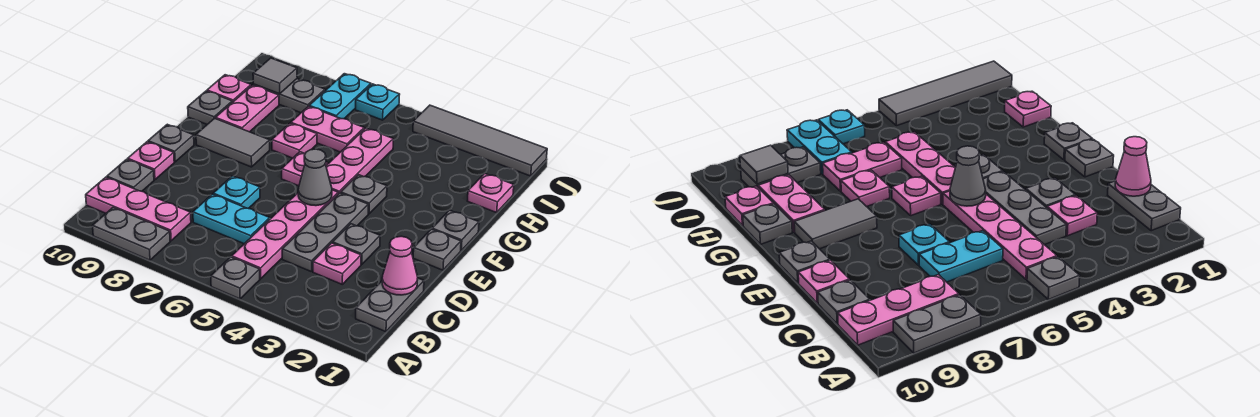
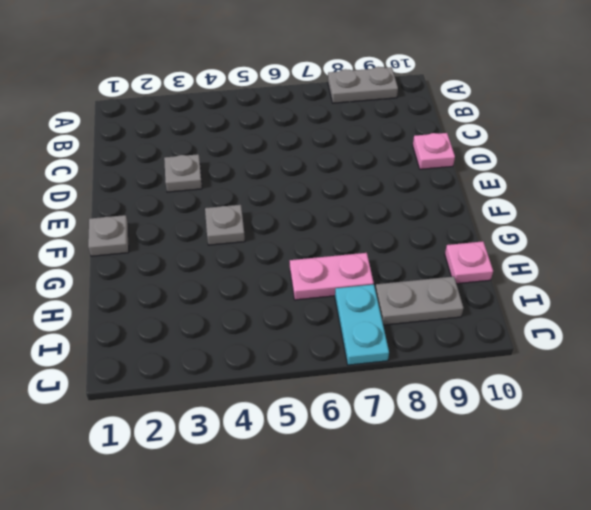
none -> grey plate A5 level 1
none -> grey plate B1:C1 level 1
none -> pink plate B5:E5 level 1
none -> pink plate B8:B10 level 1

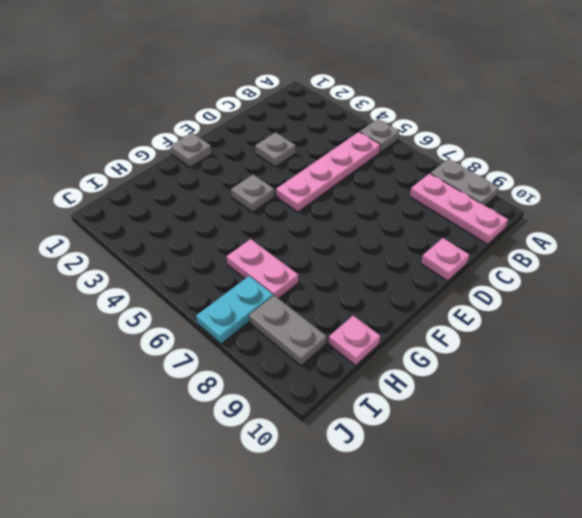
none -> grey plate B1:C1 level 1
none -> pink plate C3 level 1
none -> grey plate C4:E4 level 1
none -> cyan plate C6:C7 level 1

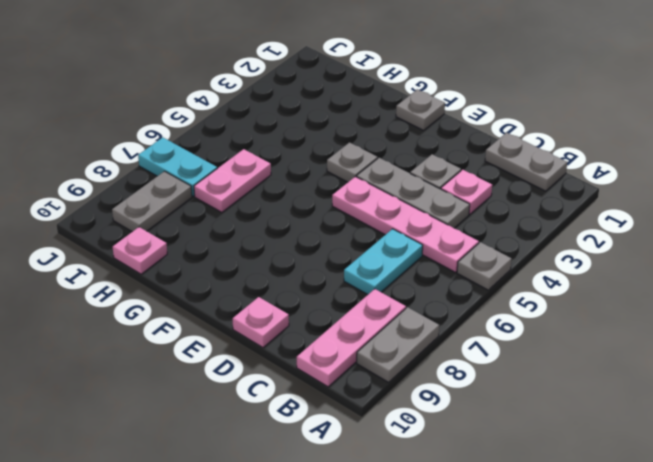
none -> grey plate C10 level 1
none -> cyan plate D7 level 1
none -> grey plate E1 level 1
none -> grey plate E10 level 1

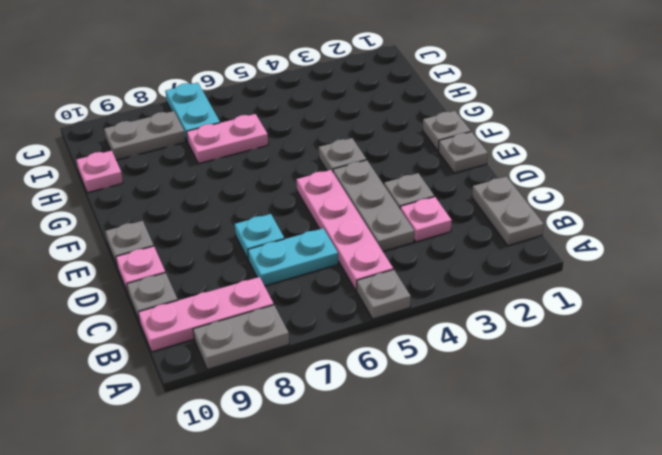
none -> pink plate F5:H5 level 1
none -> pink plate F6 level 1
none -> grey tile F8:F9 level 1
none -> pink plate G7 level 1

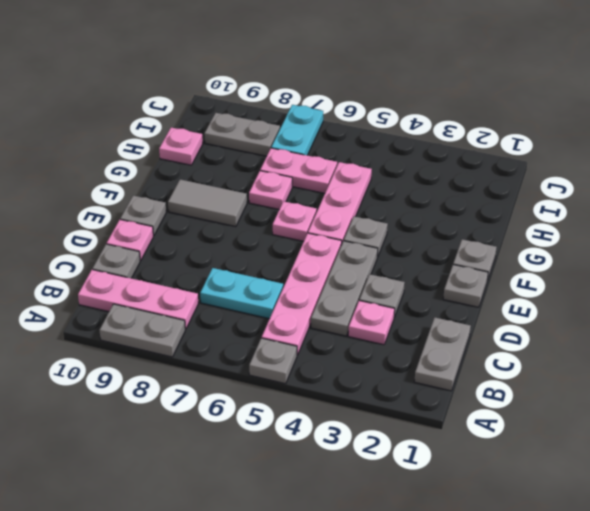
none -> cyan plate D7 level 1
none -> pink plate G9:H9 level 1
none -> grey plate G10 level 1
none -> pink plate H1 level 1

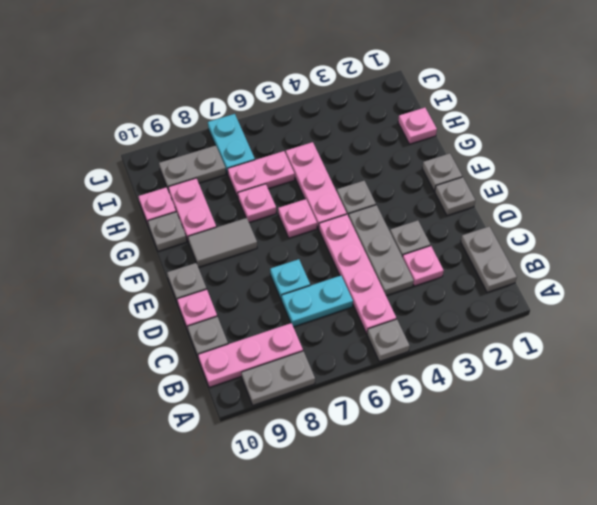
none -> grey tile J1:J4 level 1
none -> cyan plate J6 level 1
none -> pink cone C1 level 2
none -> grey cone E5 level 2

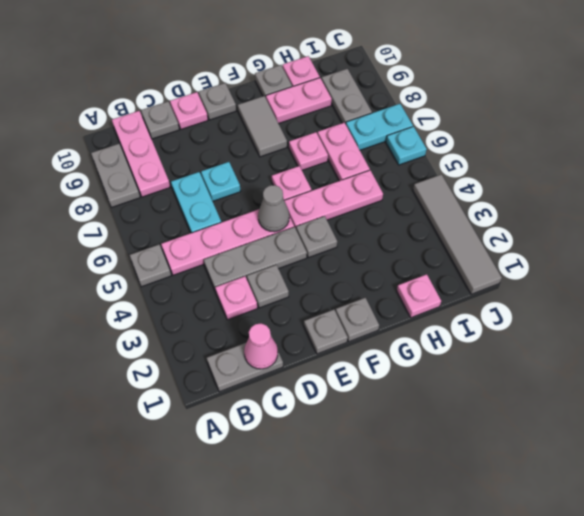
none -> grey tile I9 level 2

